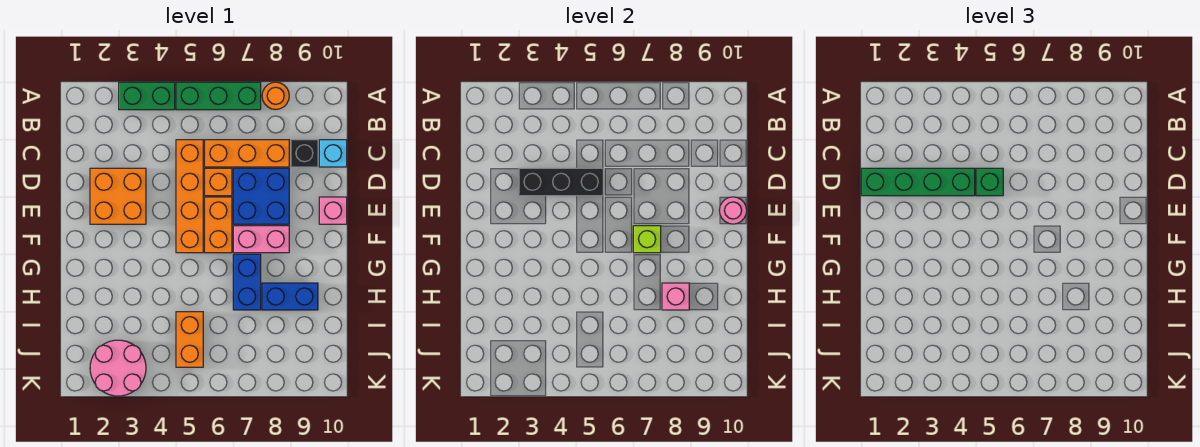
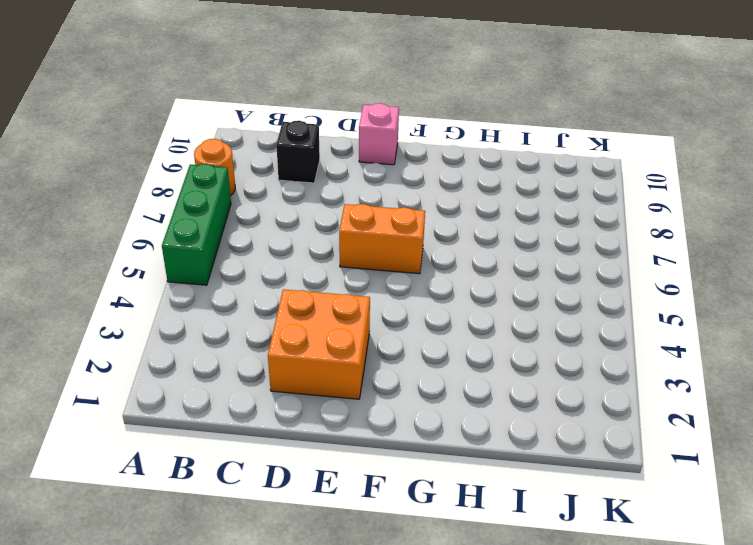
none -> green brick A3:A4 level 1
none -> orange brick C5:F5 level 1
none -> orange brick C6:C8 level 1

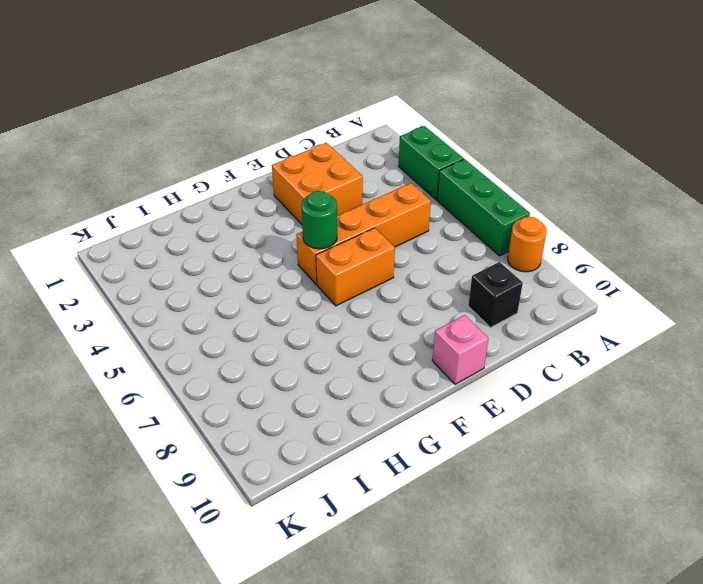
green round brick F5 level 2 -> none
none -> orange brick C6:C8 level 1
none -> cyan brick C10 level 1
none -> orange brick D6 level 1

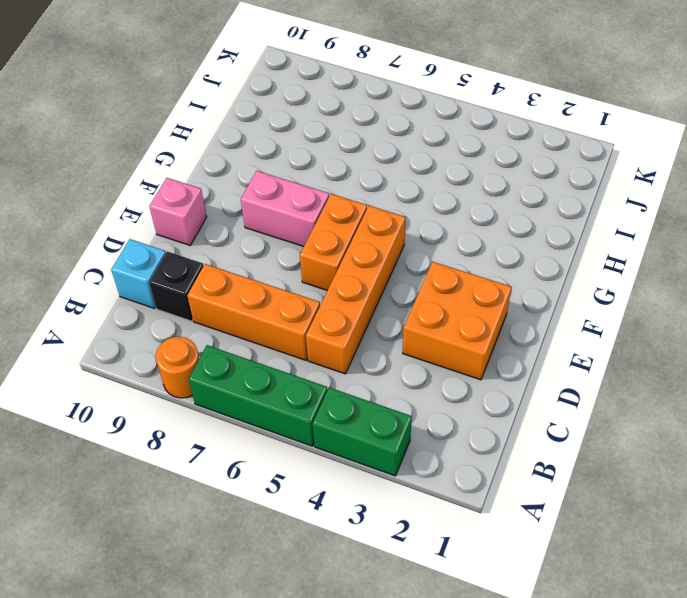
none -> orange brick D6 level 1
none -> blue brick D7:E8 level 1
none -> blue brick G7:H7 level 1

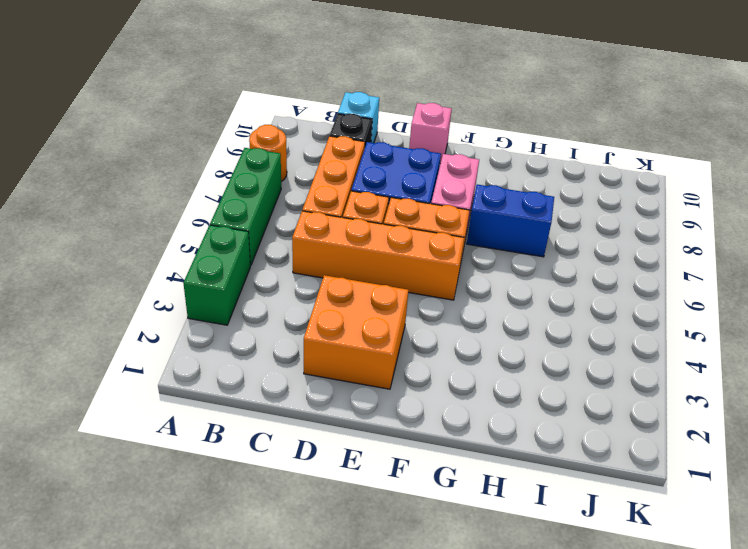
none -> blue brick H8:H9 level 1
none -> orange brick I5:J5 level 1
none -> pink round brick J2:K3 level 1

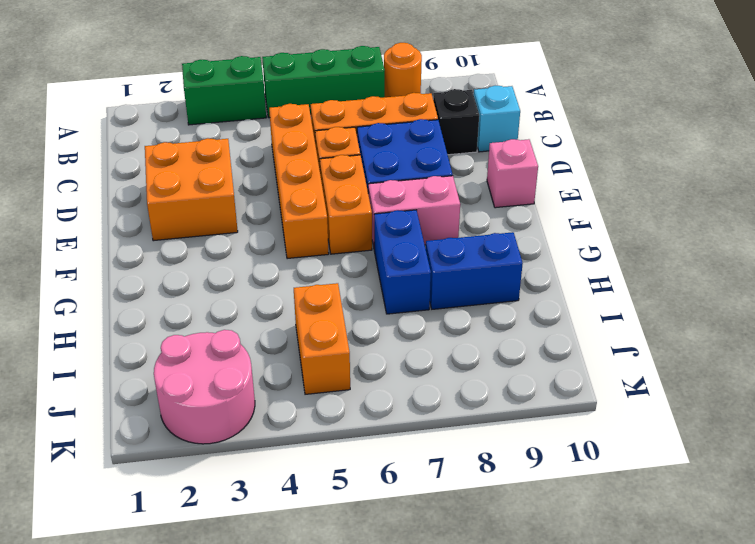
none -> black brick D3:D5 level 2
none -> pink round brick E10 level 2
none -> lime brick F7 level 2

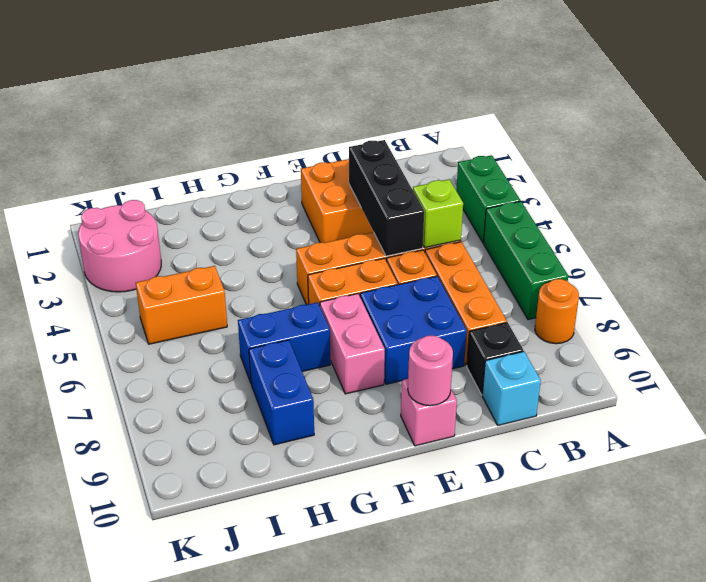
lime brick C5 level 2 -> lime brick F7 level 2
none -> pink brick H8 level 2
none -> green brick D1:D4 level 3
none -> green brick D5 level 3

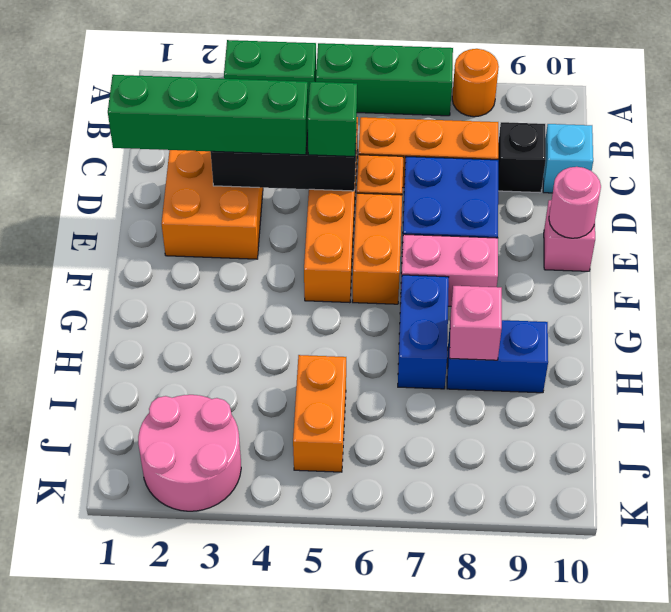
none -> lime brick F7 level 2

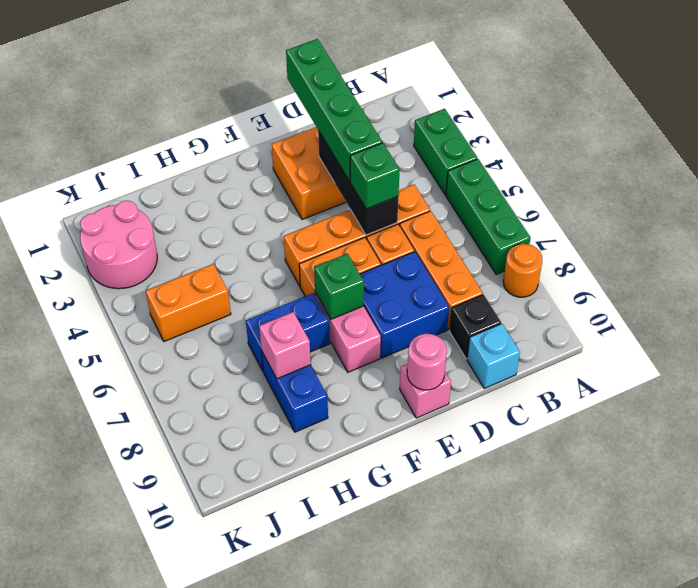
green brick F7 level 2 -> lime brick F7 level 2

